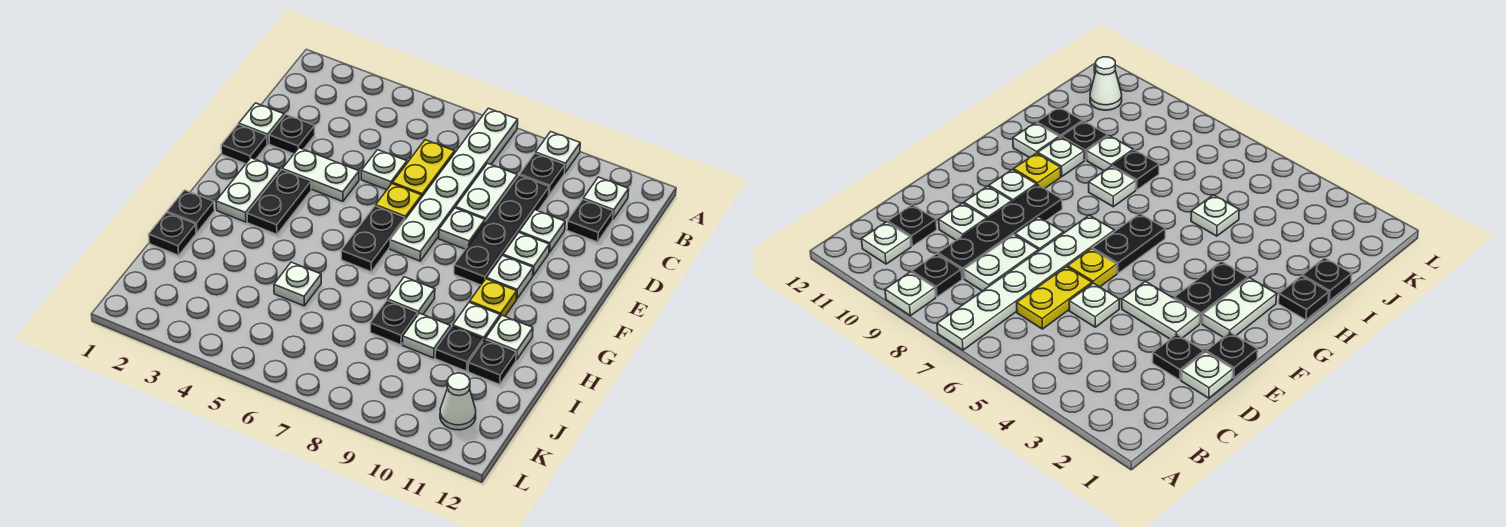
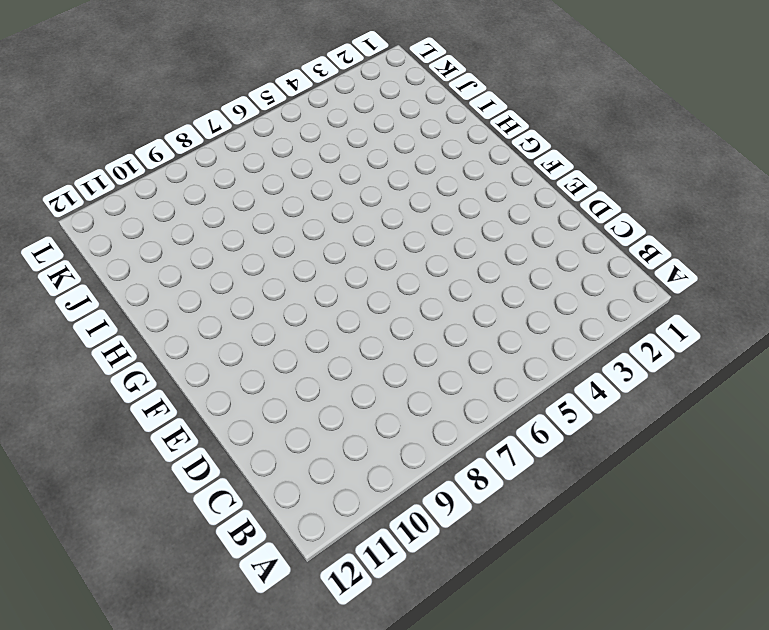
none -> white plate A7:F7 level 1
none -> white plate A9 level 1
none -> black plate B9 level 1
none -> white plate B11 level 1

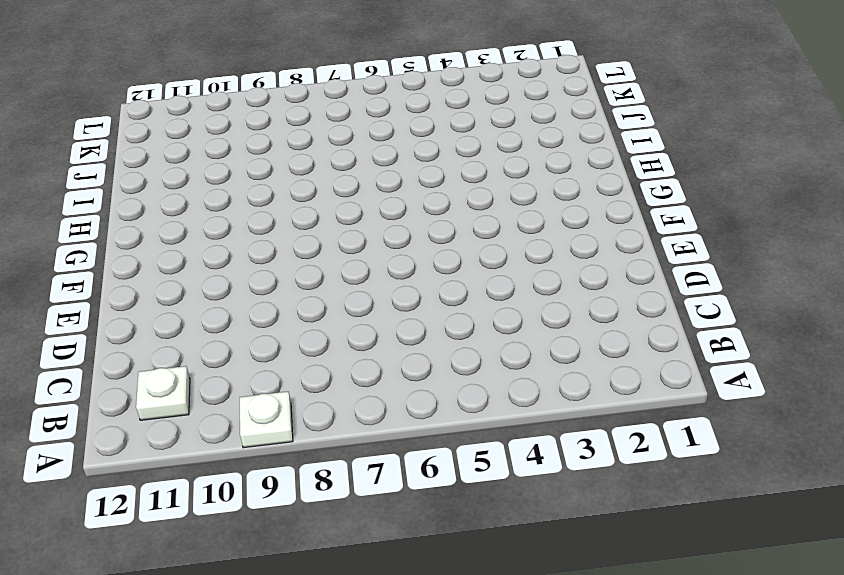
none -> white plate A7:F7 level 1
none -> black plate B9 level 1
none -> yellow plate C6:D6 level 1
none -> white plate C8:D8 level 1

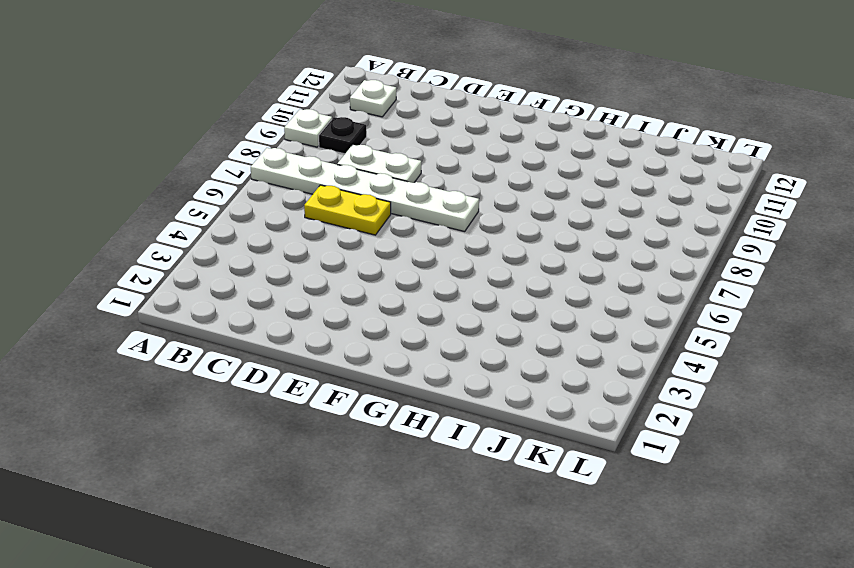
none -> black plate C9:F9 level 1
none -> black plate C11 level 1
none -> white plate D1 level 1
none -> black plate D2 level 1

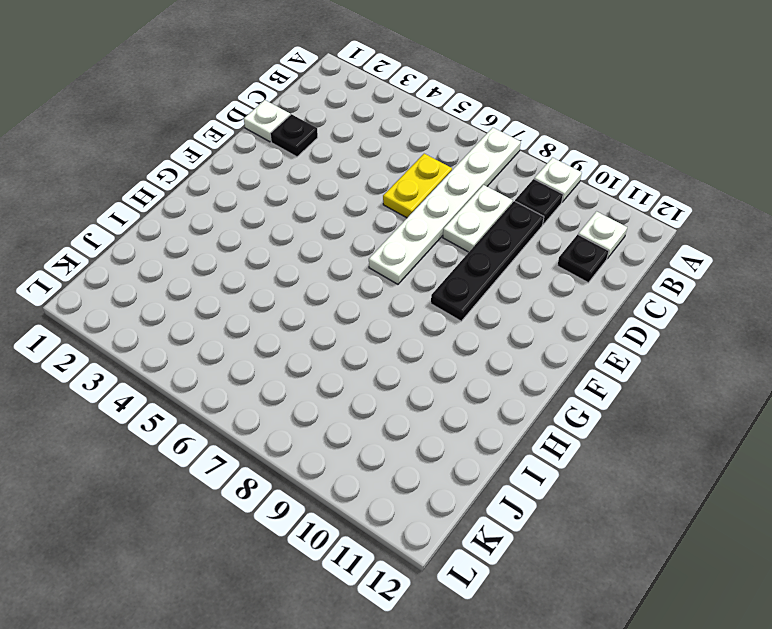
none -> white plate D5 level 1
none -> white plate D10 level 1
none -> black plate E1 level 1
none -> white plate E3:E4 level 1

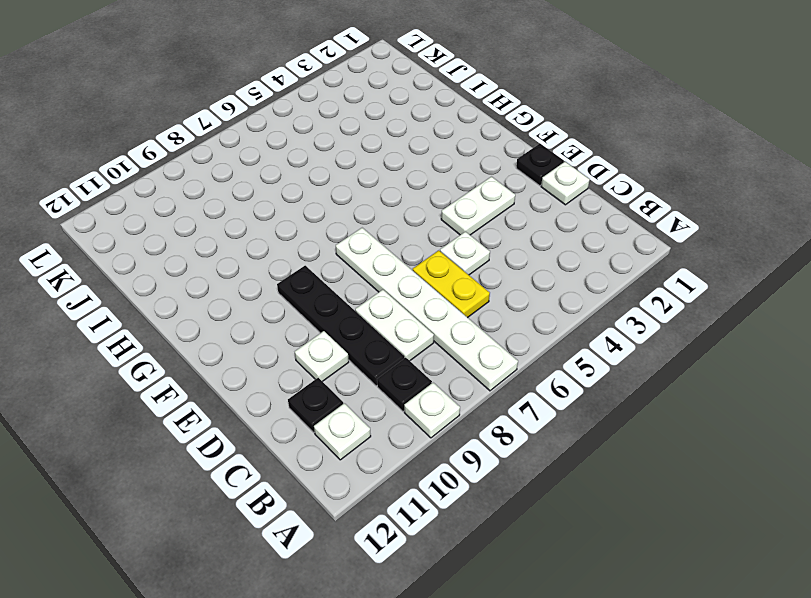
none -> black plate D2 level 1
none -> yellow plate E6 level 1
none -> white plate E8 level 1
none -> white plate E10 level 1

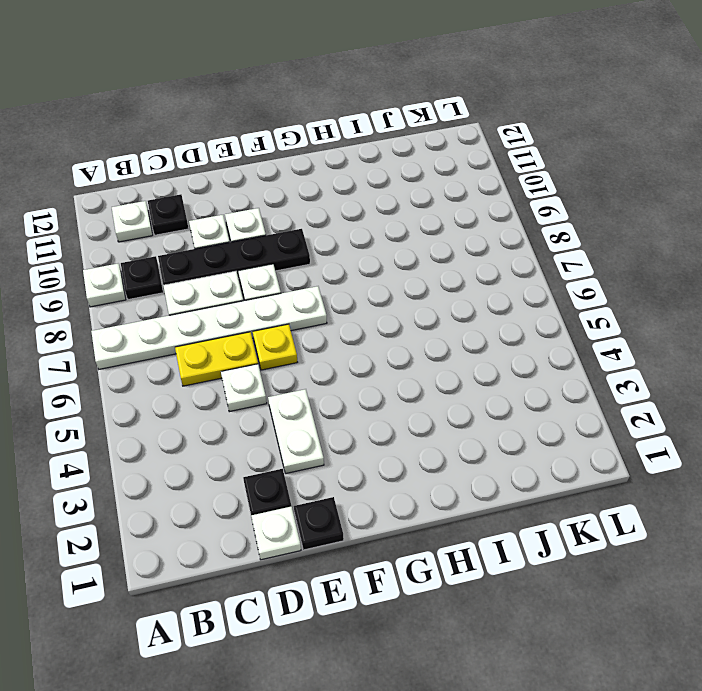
none -> white plate F2:G2 level 1
none -> black plate F3:G3 level 1
none -> black plate F6:G6 level 1
none -> white plate F10 level 1

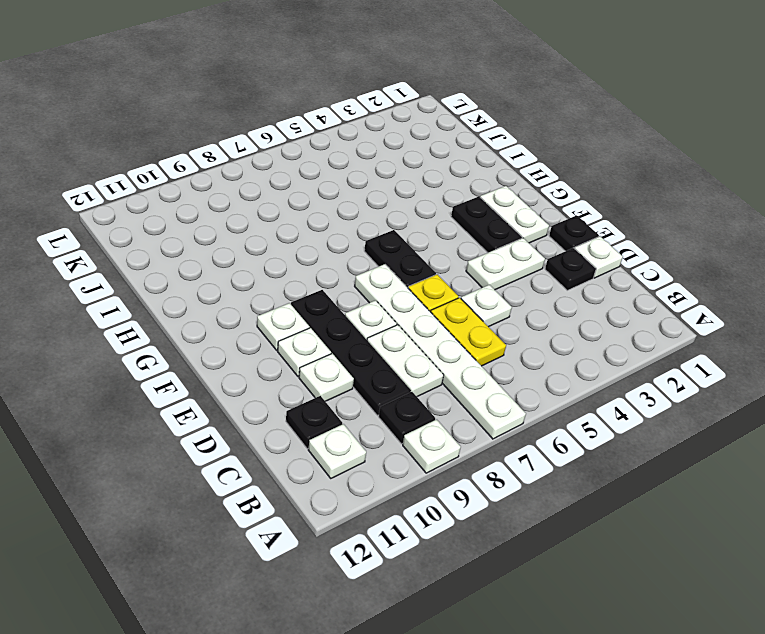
none -> yellow plate G10 level 1
none -> black plate H1 level 1
none -> white plate H8 level 1
none -> white plate H10 level 1

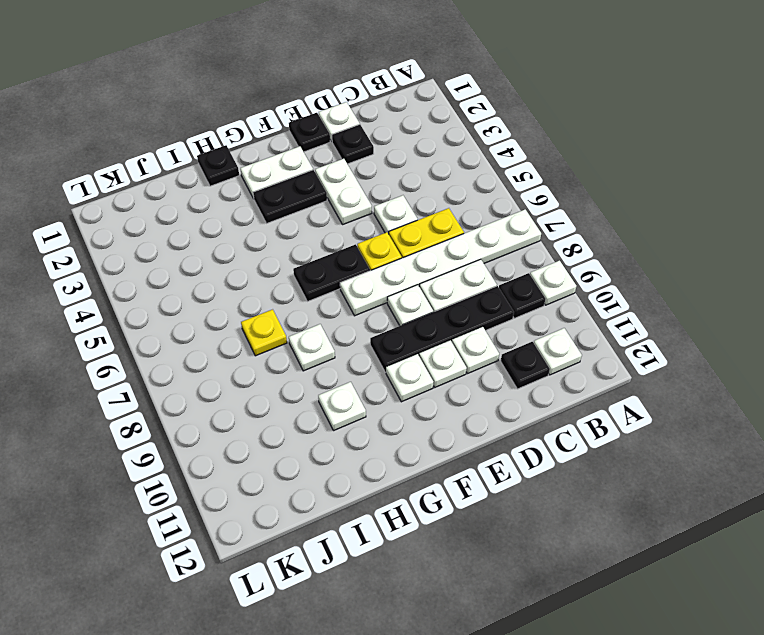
yellow plate I7 level 1 -> yellow plate G10 level 1
none -> white plate H11 level 1
none -> black plate I1 level 1
none -> white plate I5 level 1
none -> black plate I8 level 1

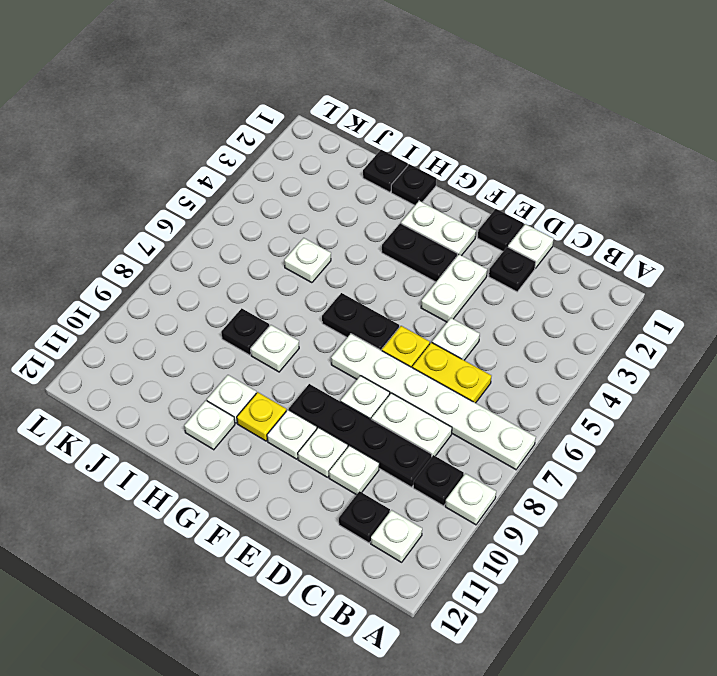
none -> white plate I9 level 1
none -> black plate I10 level 1
none -> black plate I11 level 1
none -> white cone K11 level 1

